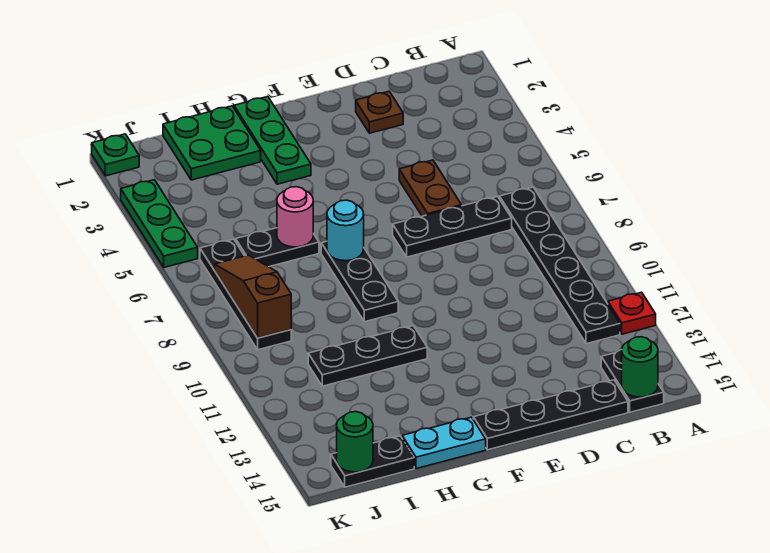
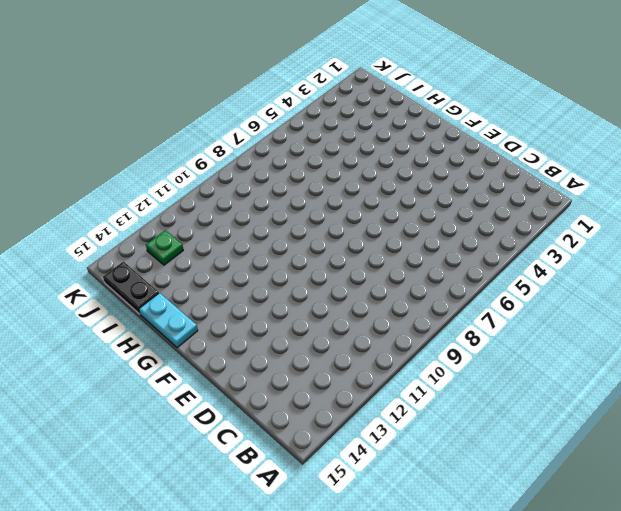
green plate J13 level 1 -> green plate K1 level 1
none -> red plate A12 level 1
none -> black plate B7:B12 level 1
none -> black plate B14:B15 level 1

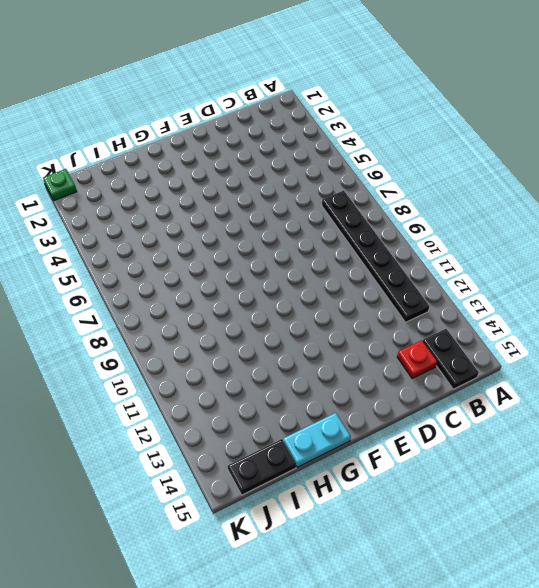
red plate C14 level 1 -> red plate A12 level 1
none -> black plate C7:E7 level 1
none -> black plate C15:F15 level 1
none -> brown plate D2 level 1

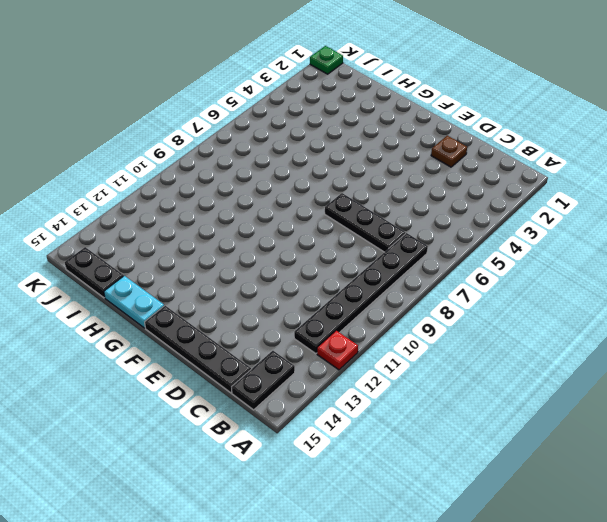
none -> brown plate D5:D6 level 1
none -> green plate G1:G3 level 1
none -> black plate G7:G9 level 1

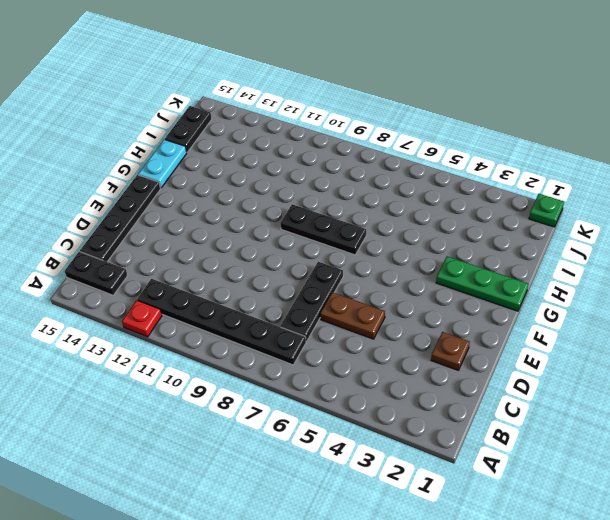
none -> black plate G11:I11 level 1
none -> green plate H1:I2 level 1
none -> black plate H6:I6 level 1

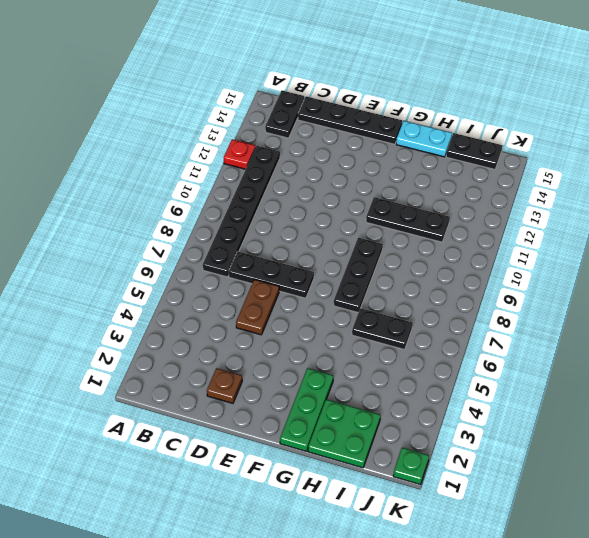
none -> black plate J6:J9 level 1
none -> green plate K3:K5 level 1
none -> green round brick B15 level 2

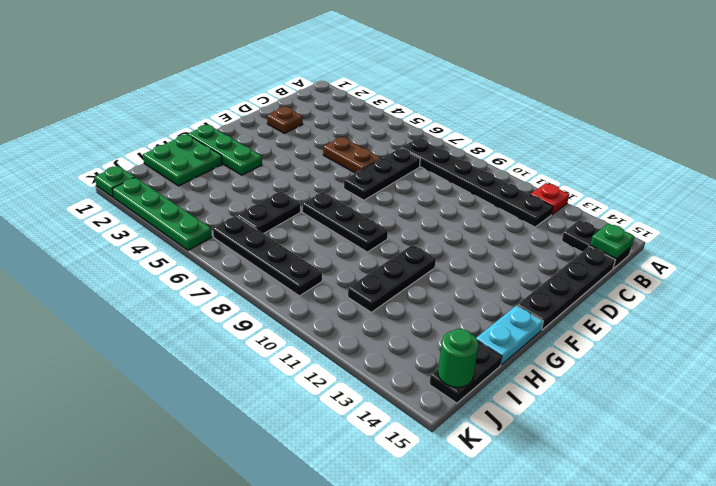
green plate B15 level 2 -> green round brick B15 level 2
green plate K2:K5 level 1 -> green plate K3:K5 level 1
none -> cyan round brick G7 level 2
none -> pink round brick H6 level 2
none -> brown slope J7:J9 level 2 top 9

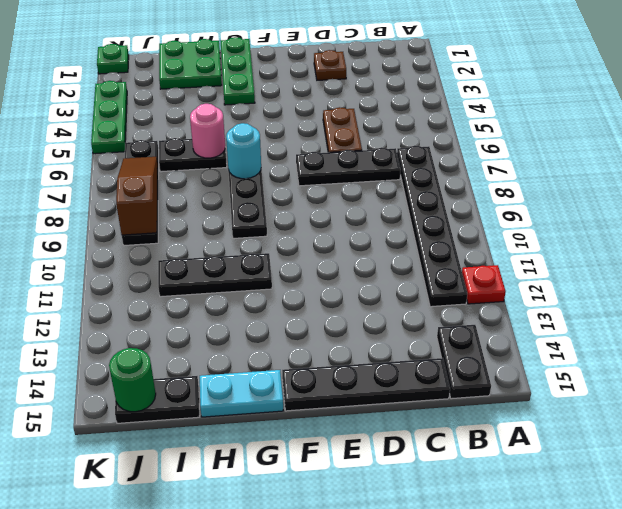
none -> green round brick B15 level 2

